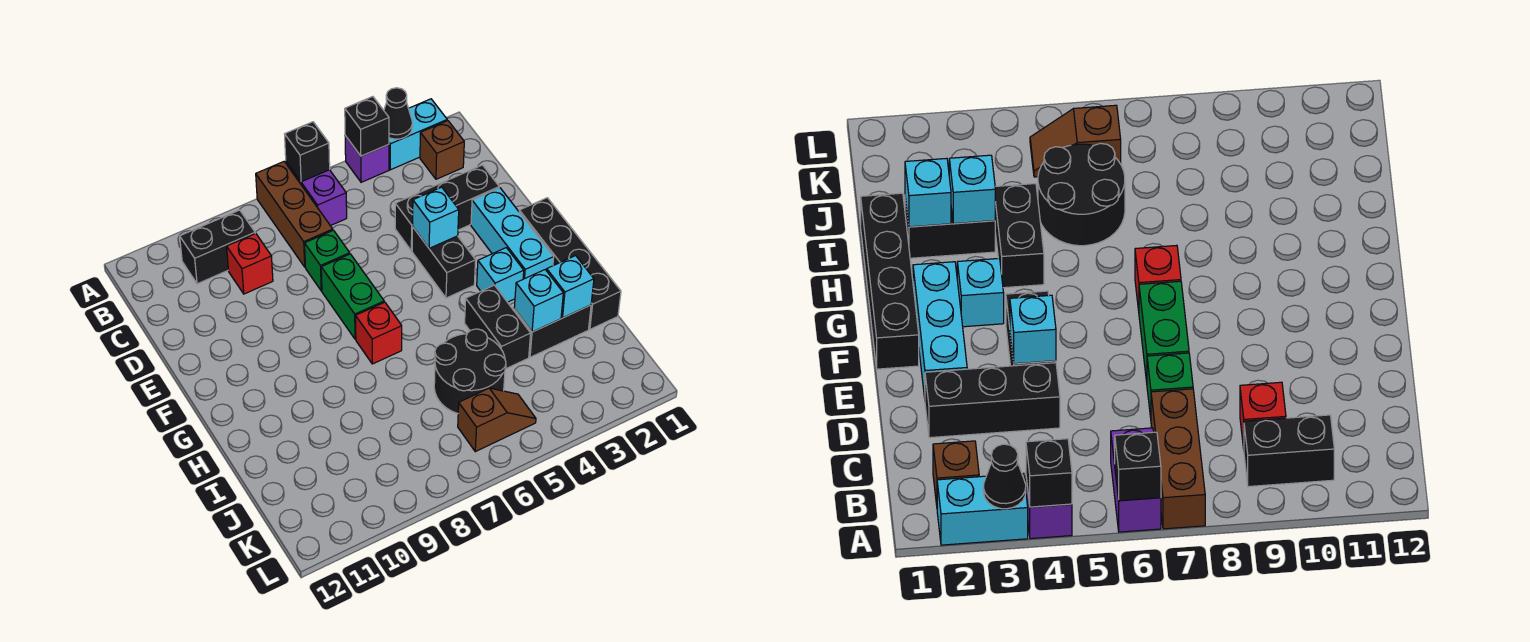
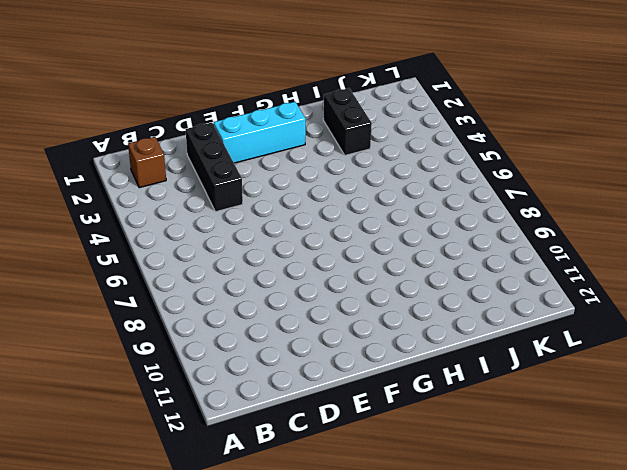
none -> cyan brick A2:A3 level 1
none -> purple brick A4 level 1
none -> purple brick A6:B6 level 1

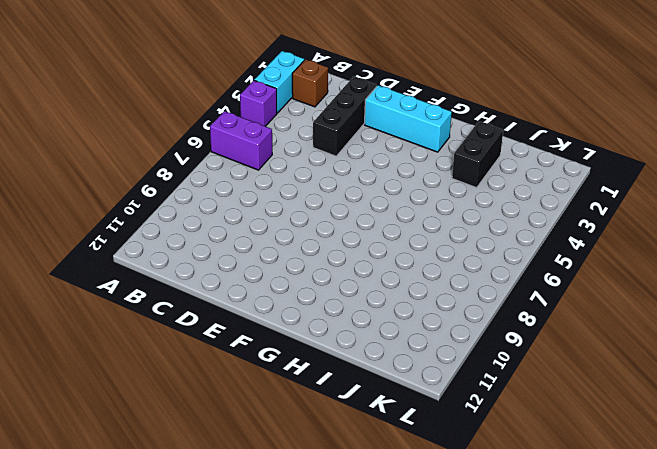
none -> brown brick A7:C7 level 1
none -> black brick B9:B10 level 1
none -> red brick C9 level 1

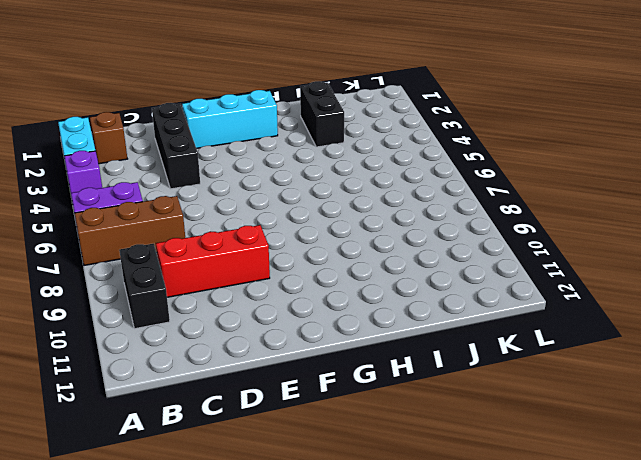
red brick C9:E9 level 1 -> red brick C9 level 1
none -> green brick D7 level 1
none -> black brick E4:F4 level 1
none -> green brick E7:F7 level 1

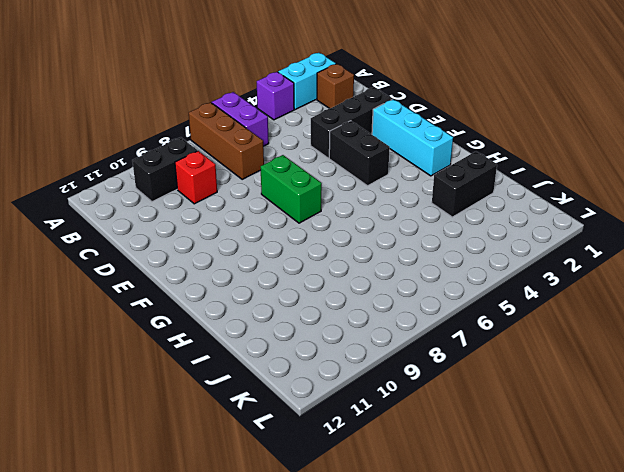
none -> green brick D7 level 1
none -> black brick F1:I1 level 1
none -> cyan brick G3 level 1

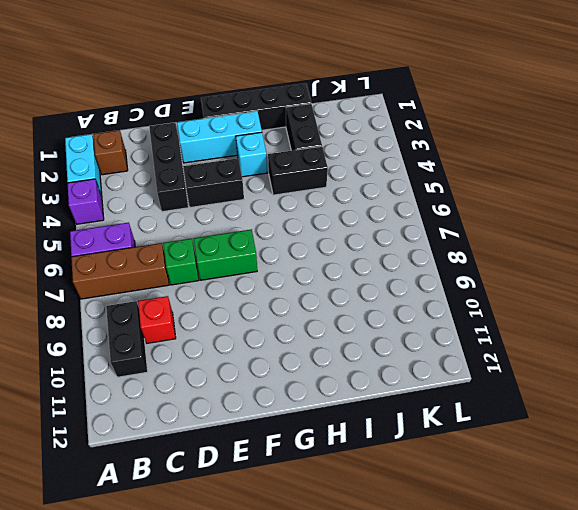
none -> red brick G7 level 1
none -> black round brick I5:J6 level 1
none -> brown slope K5:K6 level 1 top 6

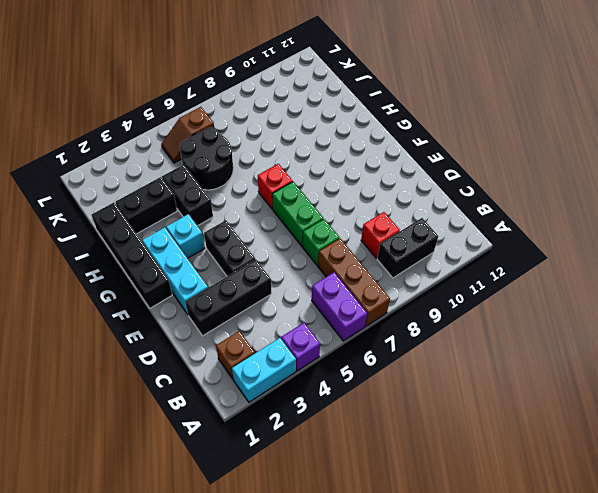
none -> black cone A3 level 2
none -> black brick A4 level 2
none -> black brick A6 level 2

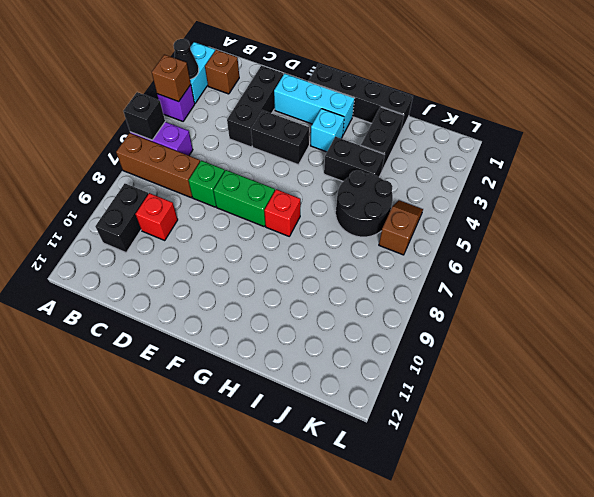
brown brick A4 level 2 -> black brick A4 level 2
none -> cyan brick E4 level 2
none -> cyan brick I2 level 2
none -> cyan brick I3 level 2

